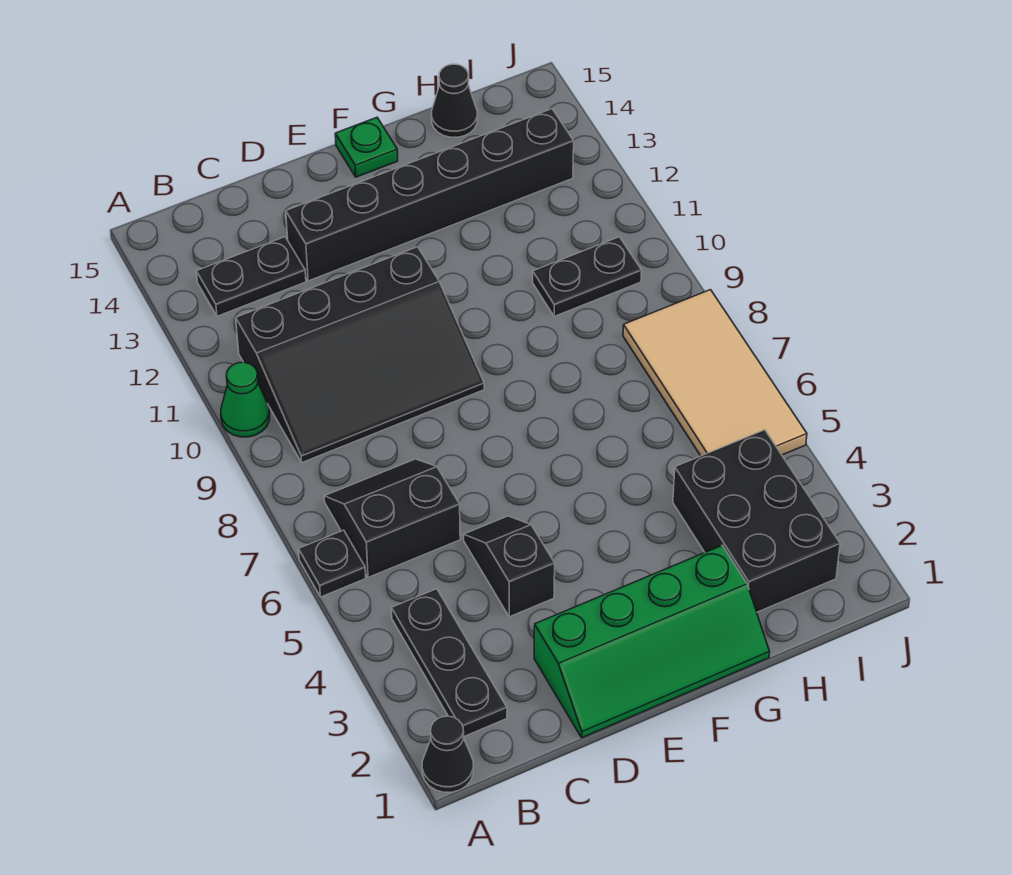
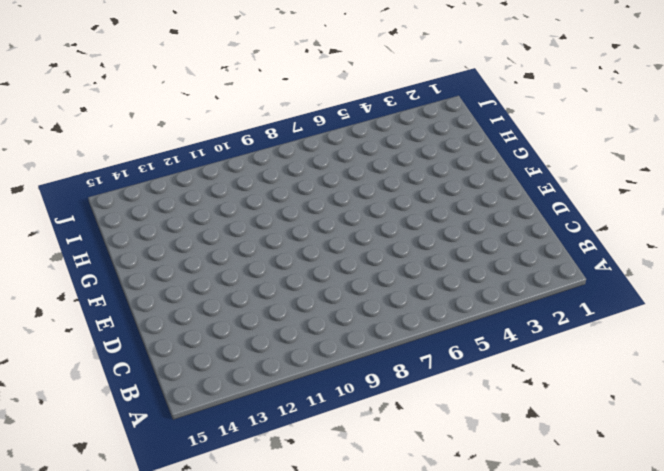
none -> black cone A1 level 1
none -> black plate A6 level 1
none -> green cone A10 level 1

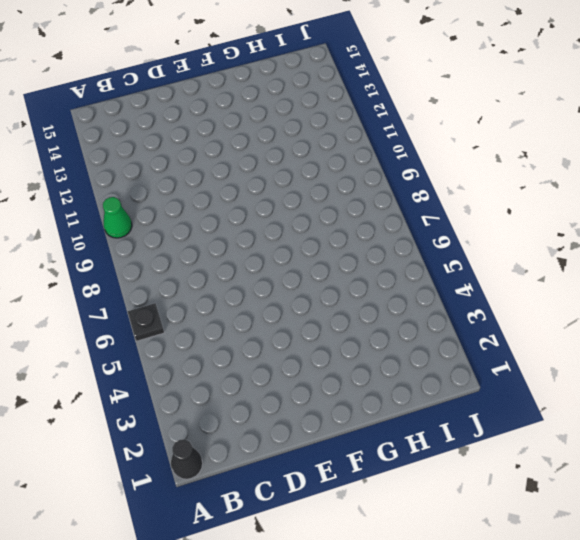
none -> black plate B2:B4 level 1
none -> black slope B6:C7 level 1 top 6
none -> black slope B9:E11 level 1 top 11

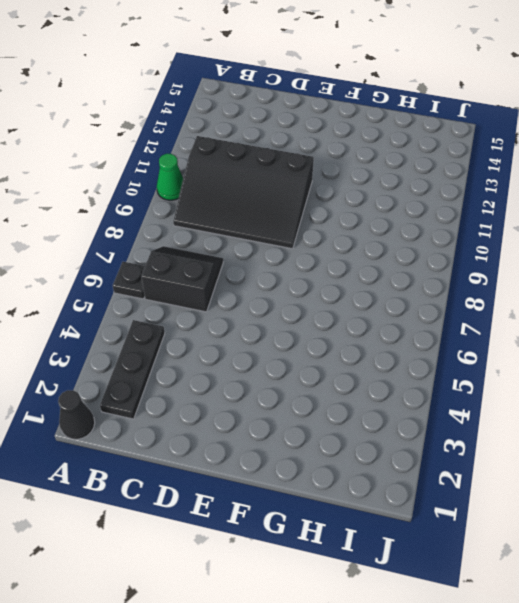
none -> black plate B13:C13 level 1
none -> green slope D1:G2 level 1 top 2
none -> black slope D4:D5 level 1 top 4

